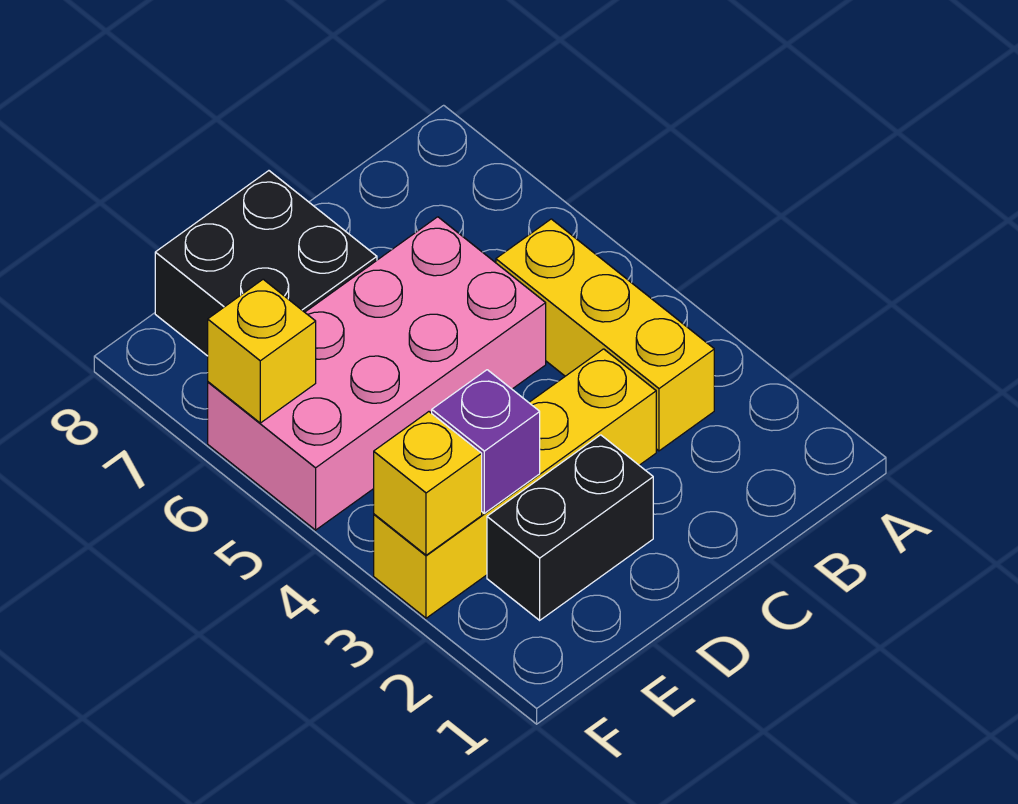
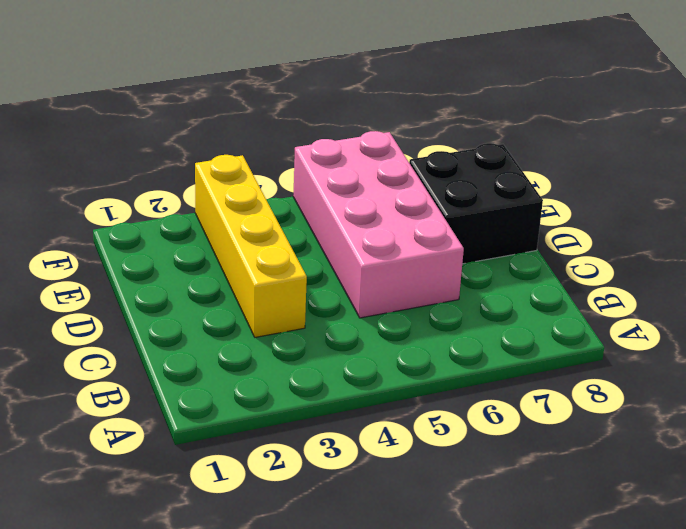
none -> yellow brick B3:B5 level 1
none -> black brick D2:E2 level 1

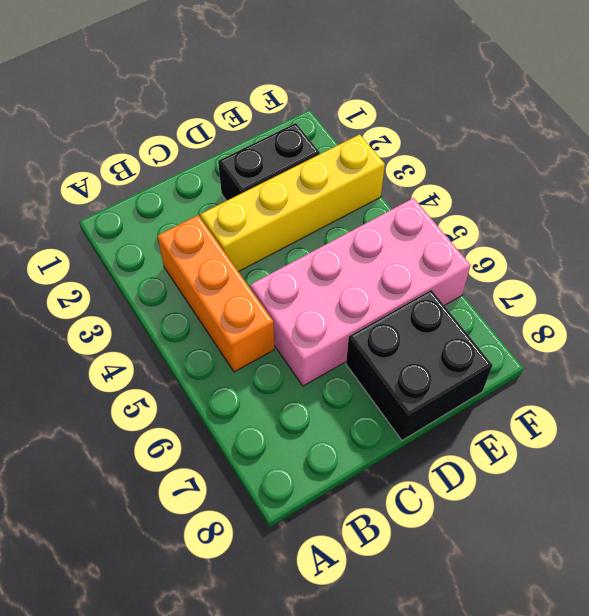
orange brick B3:B5 level 1 -> yellow brick B3:B5 level 1
none -> purple brick E3 level 2
none -> yellow brick F3 level 2

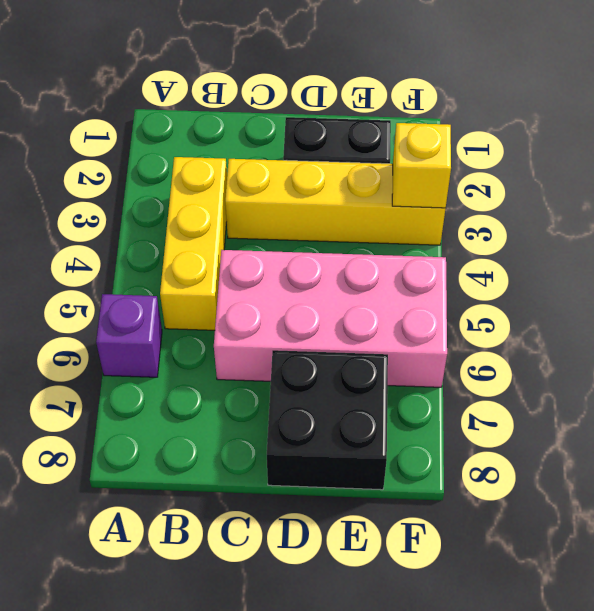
purple brick A6 level 1 -> purple brick E3 level 2
none -> yellow brick F6 level 2

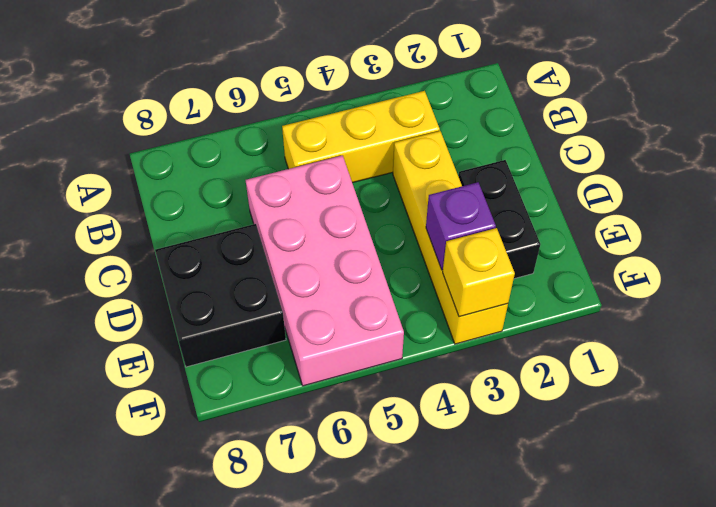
none -> yellow brick F6 level 2

